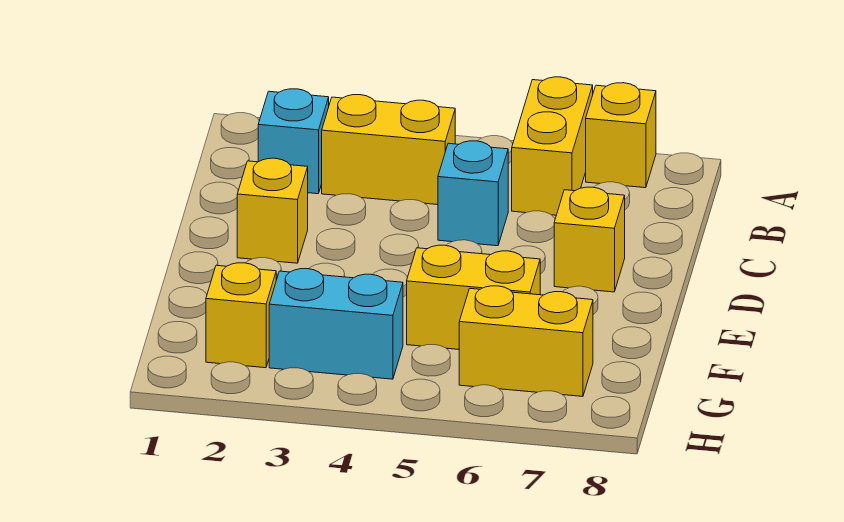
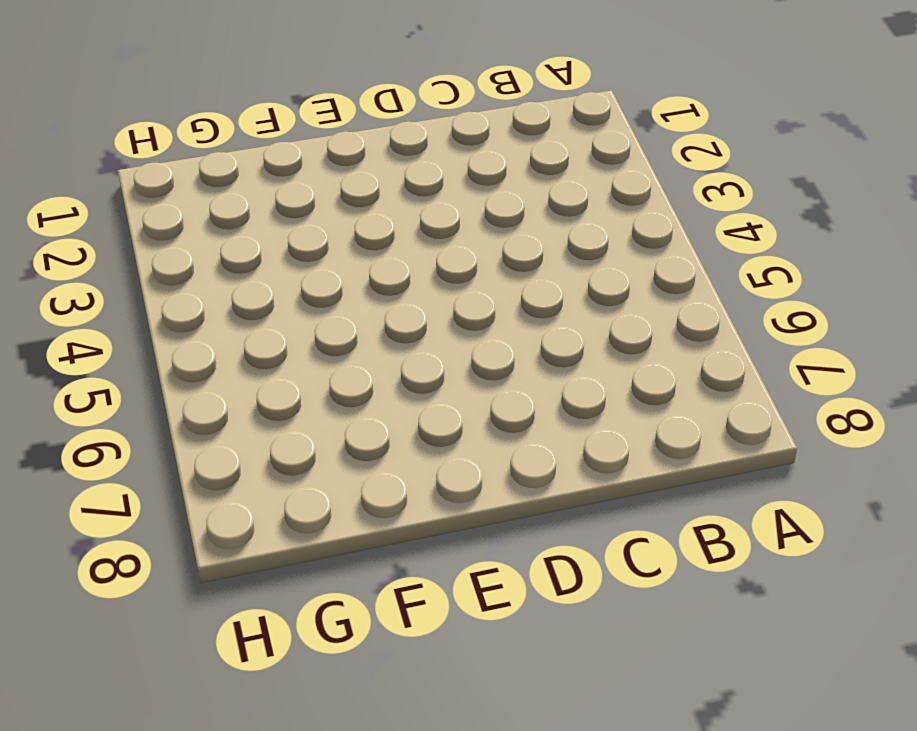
none -> yellow brick A6:B6 level 1
none -> yellow brick A7 level 1

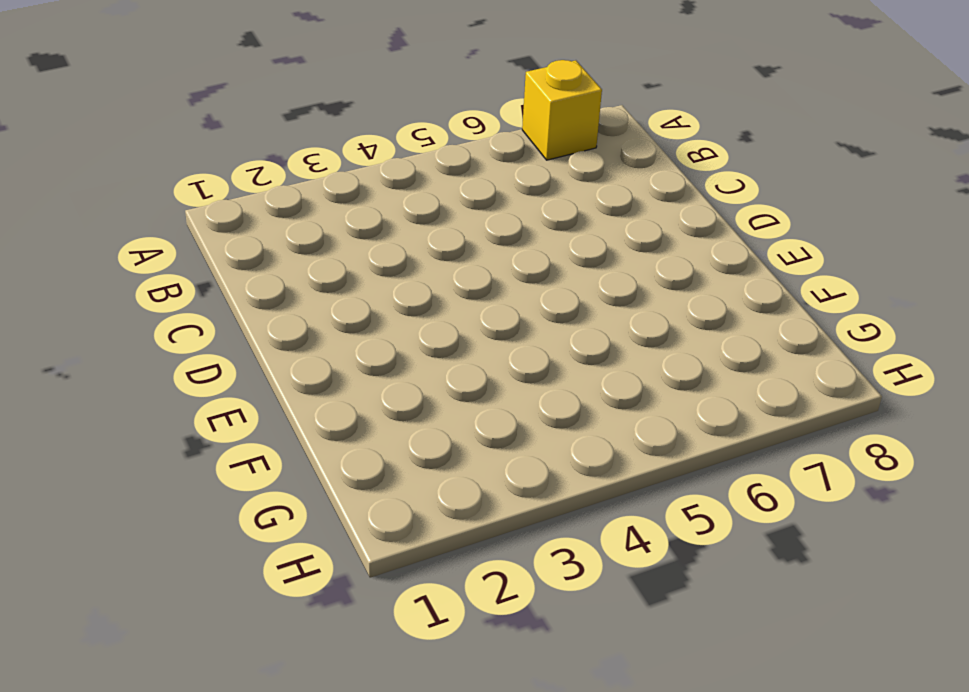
none -> yellow brick A6:B6 level 1
none -> cyan brick B2 level 1

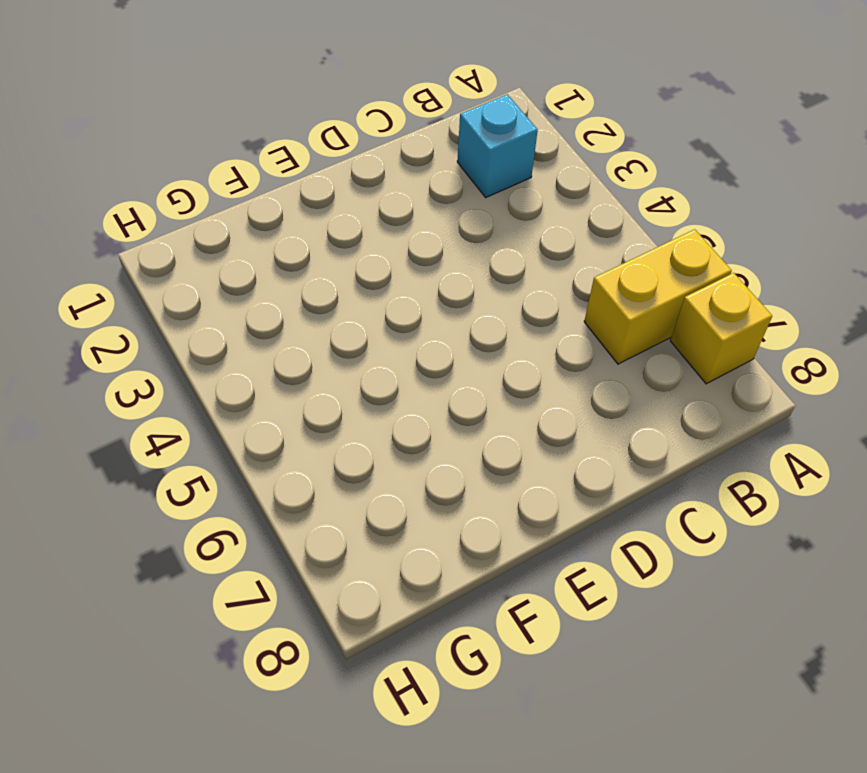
none -> yellow brick B3:B4 level 1
none -> cyan brick C5 level 1

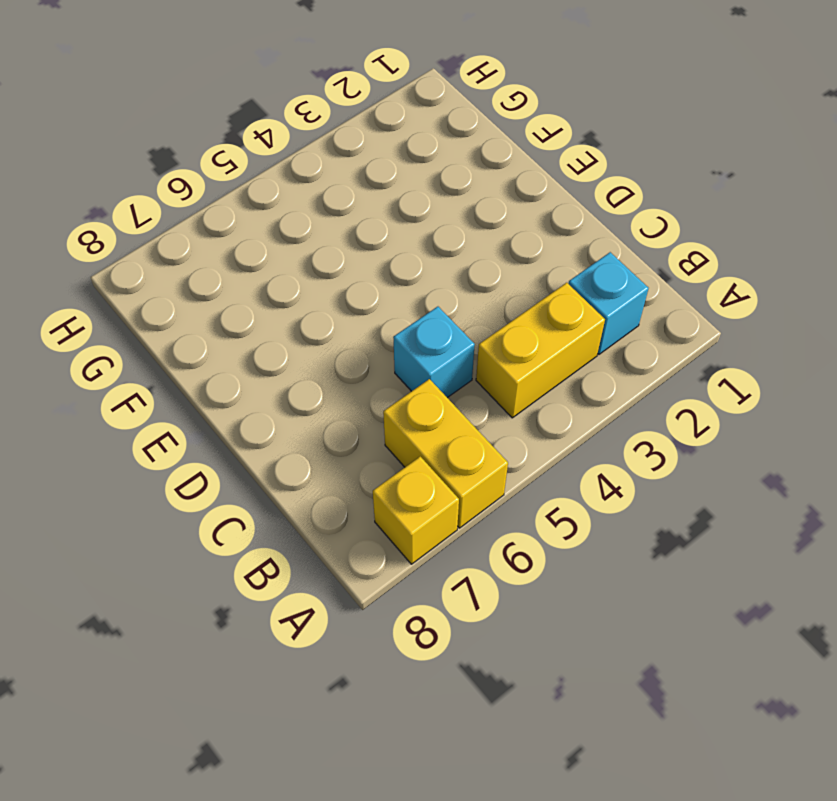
none -> yellow brick D2 level 1
none -> yellow brick D7 level 1

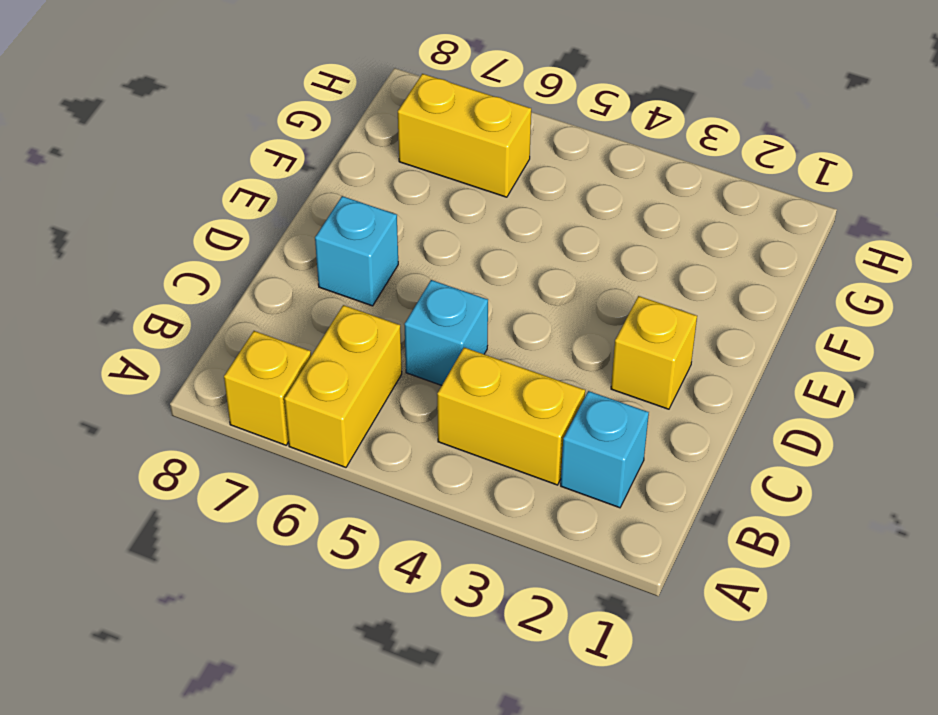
cyan brick D7 level 1 -> yellow brick D7 level 1
none -> yellow brick F5:F6 level 1
none -> yellow brick G2 level 1

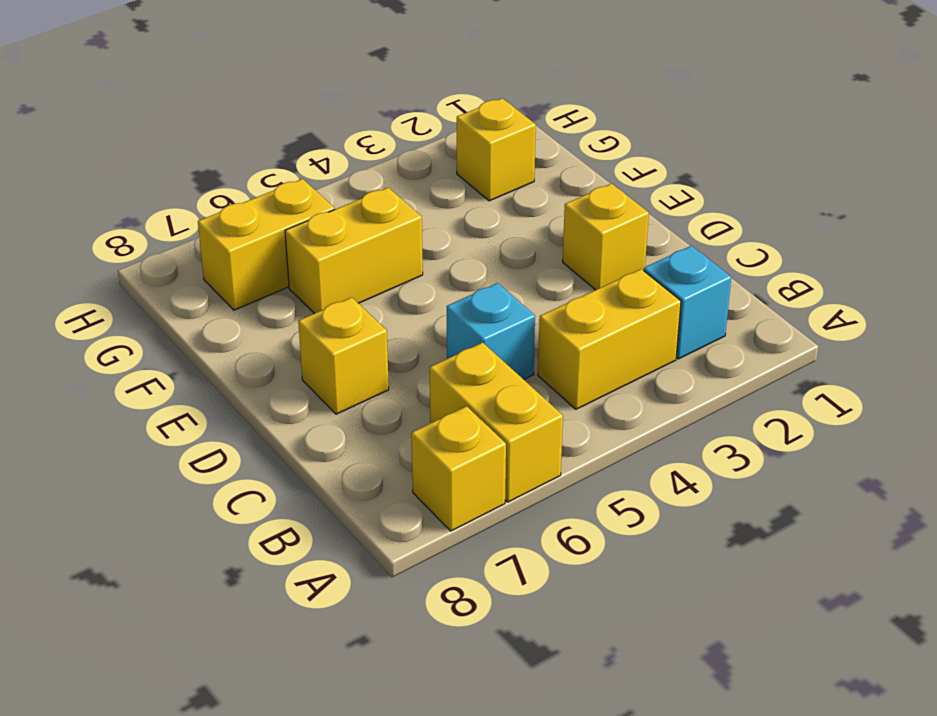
none -> cyan brick G3:G4 level 1

